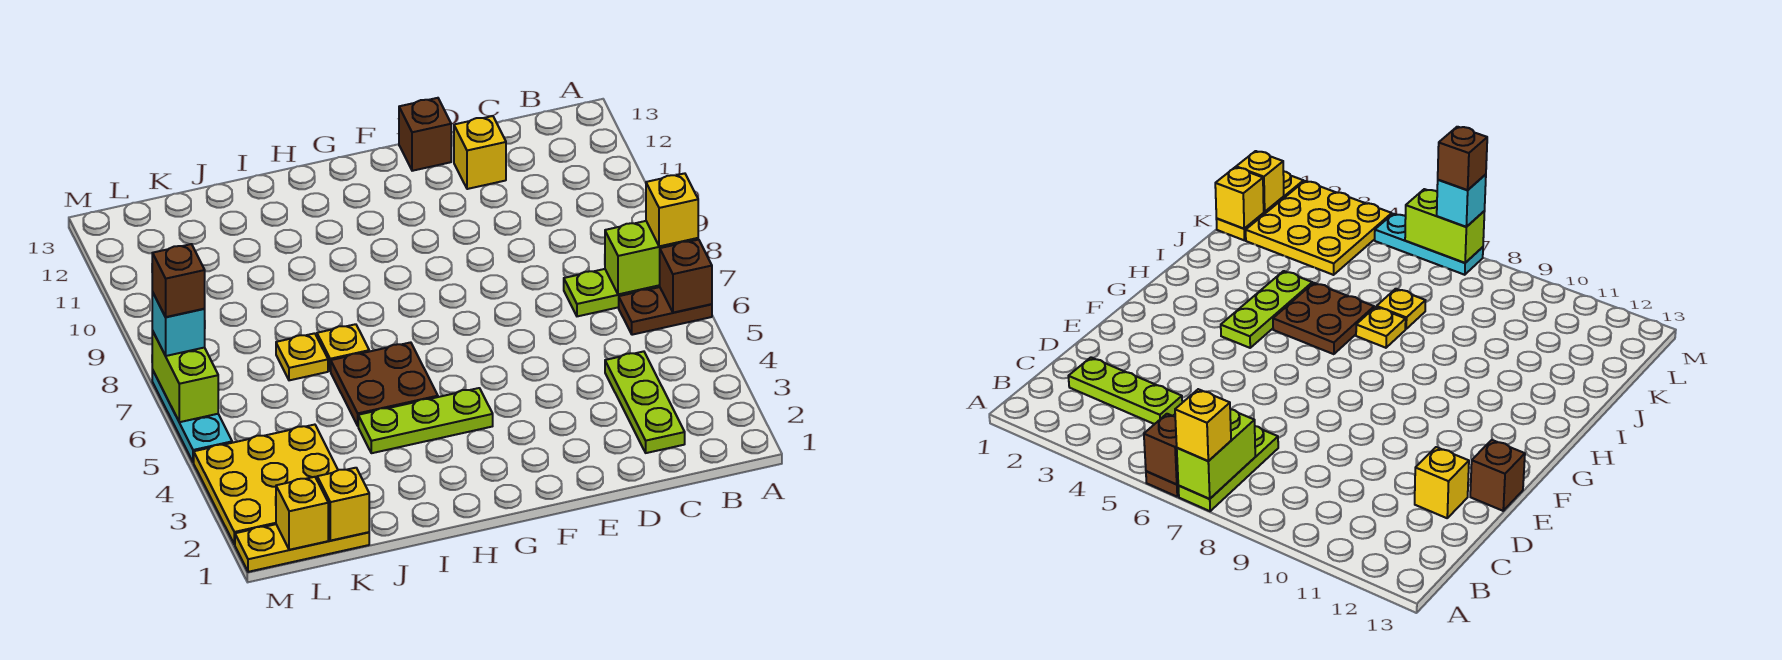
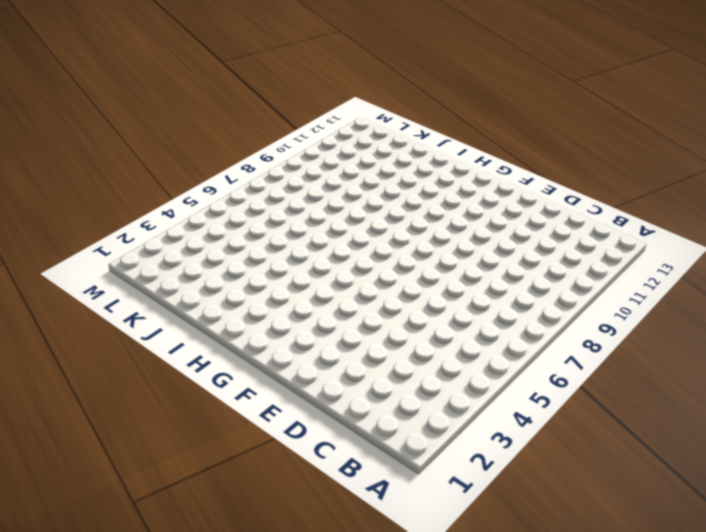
none -> brown plate A6:B6 level 1
none -> lime plate A7:C7 level 1
none -> lime plate C2:C4 level 1

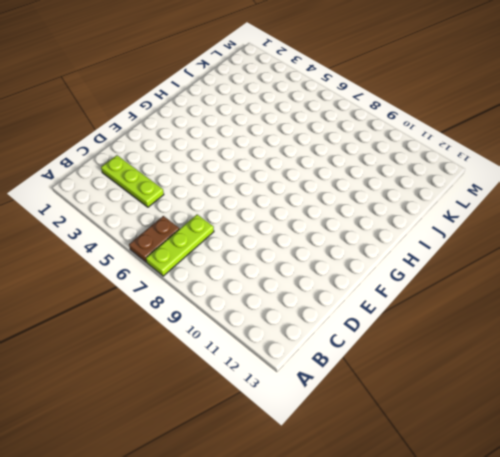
none -> yellow brick D12 level 1
none -> brown brick E13 level 1
none -> lime plate G4:I4 level 1

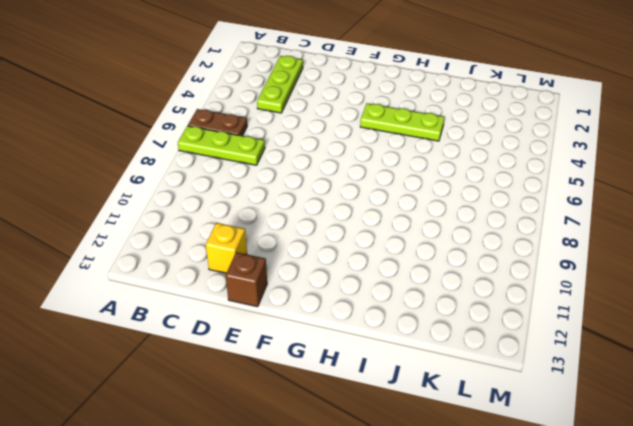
none -> brown plate H5:I6 level 1
none -> yellow plate I7 level 1
none -> yellow plate J7 level 1

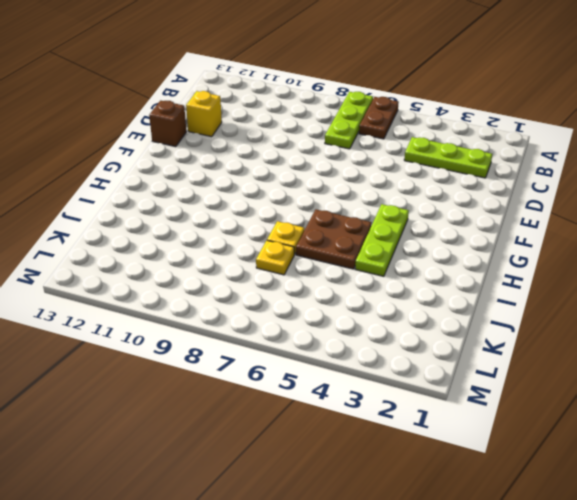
none -> yellow plate K1:M1 level 1
none -> yellow plate K2:M4 level 1
none -> cyan plate M5:M7 level 1

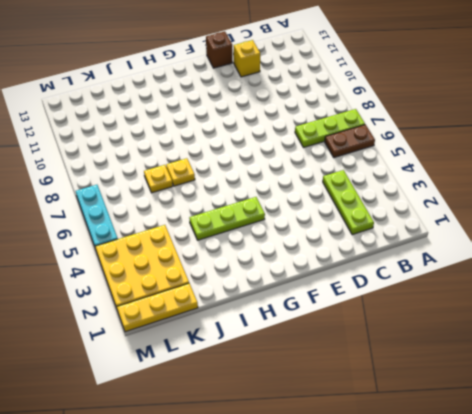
none -> brown plate H5:I6 level 1
none -> brown brick A6 level 2
none -> lime brick A7:B7 level 2

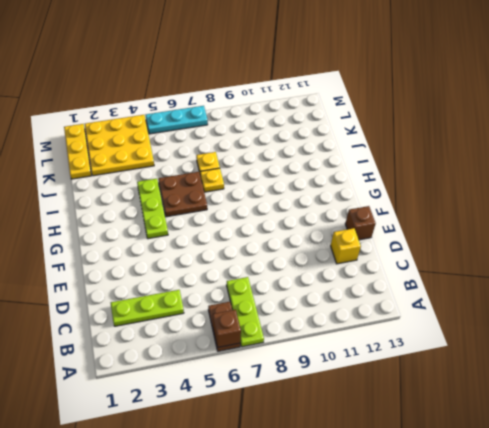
none -> lime brick A7:B7 level 2
none -> yellow brick K1 level 2
none -> yellow brick L1 level 2

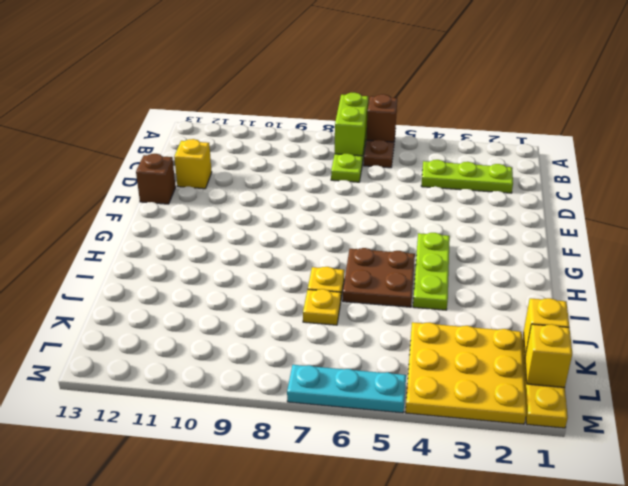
none -> lime brick M6:M7 level 2
none -> yellow brick A7 level 3
none -> cyan brick M7 level 3

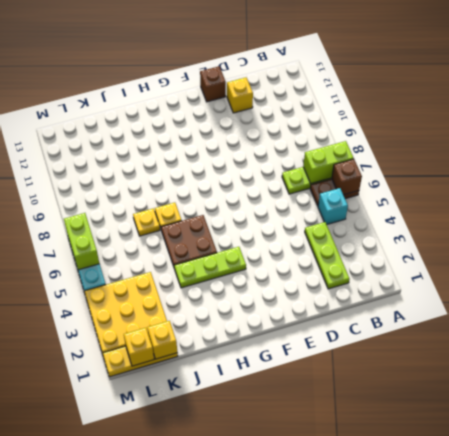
cyan brick B5 level 1 -> cyan brick M7 level 3
none -> yellow brick A7 level 3
none -> brown brick M7 level 4

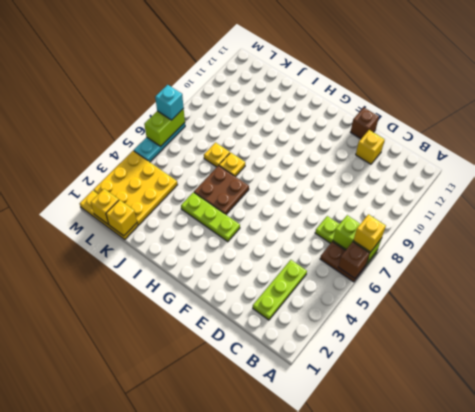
none -> brown brick M7 level 4

